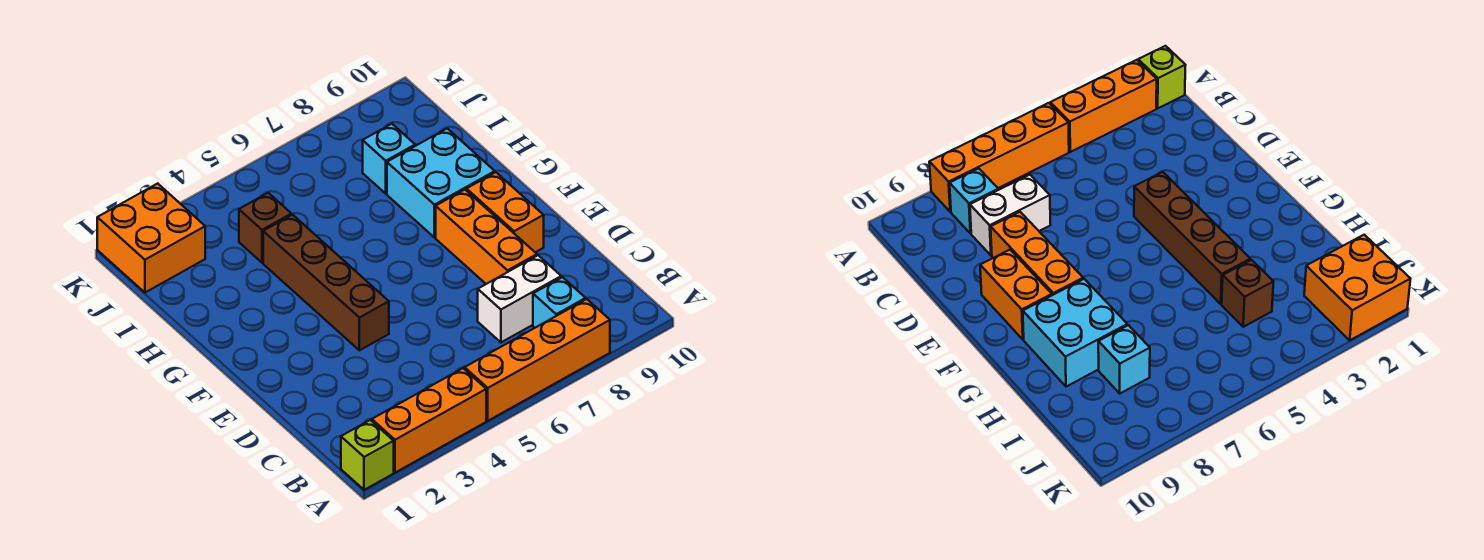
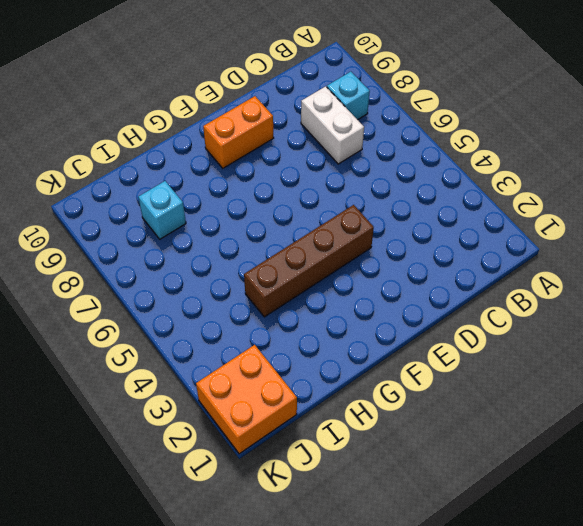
none -> lime brick A1 level 1
none -> orange brick A2:A4 level 1
none -> orange brick A5:A8 level 1

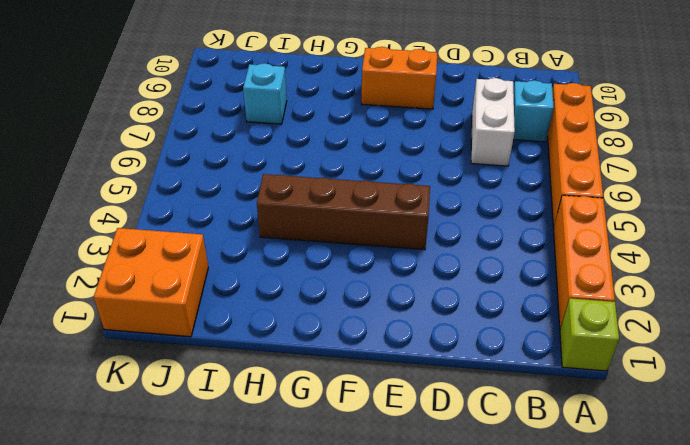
none -> orange brick D8:F8 level 1
none -> cyan brick G8:H9 level 1
none -> brown brick I4 level 1

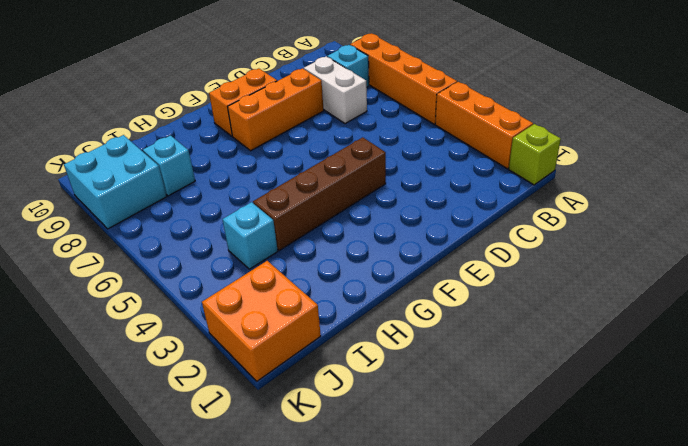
cyan brick I4 level 1 -> brown brick I4 level 1
cyan brick J8:K9 level 1 -> cyan brick G8:H9 level 1

